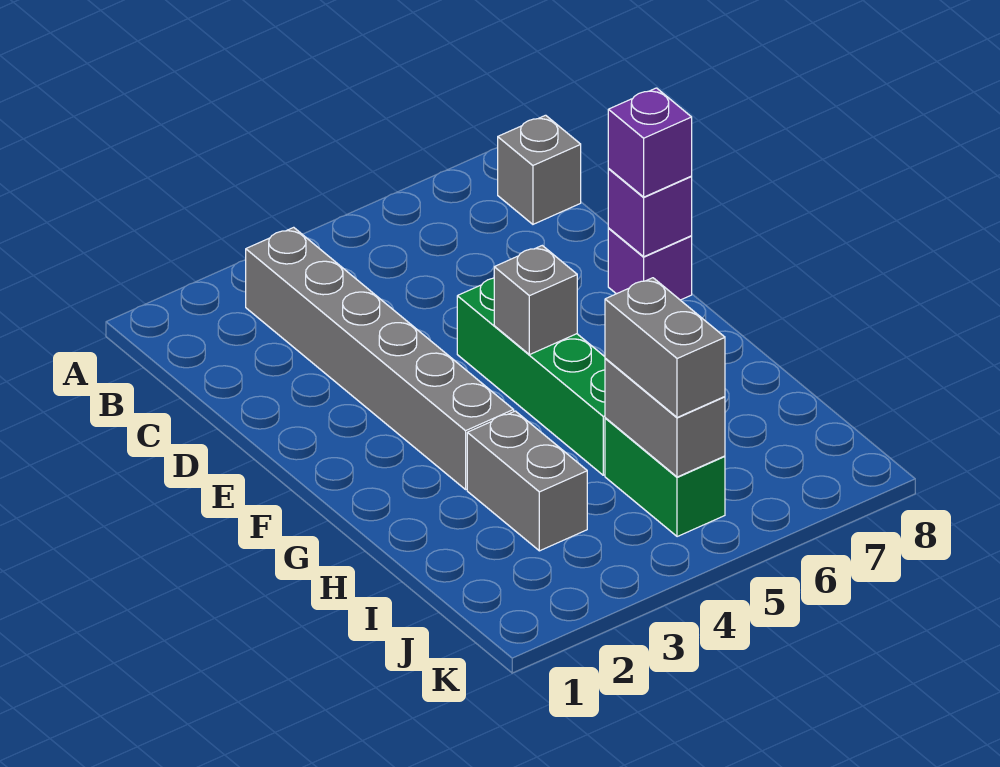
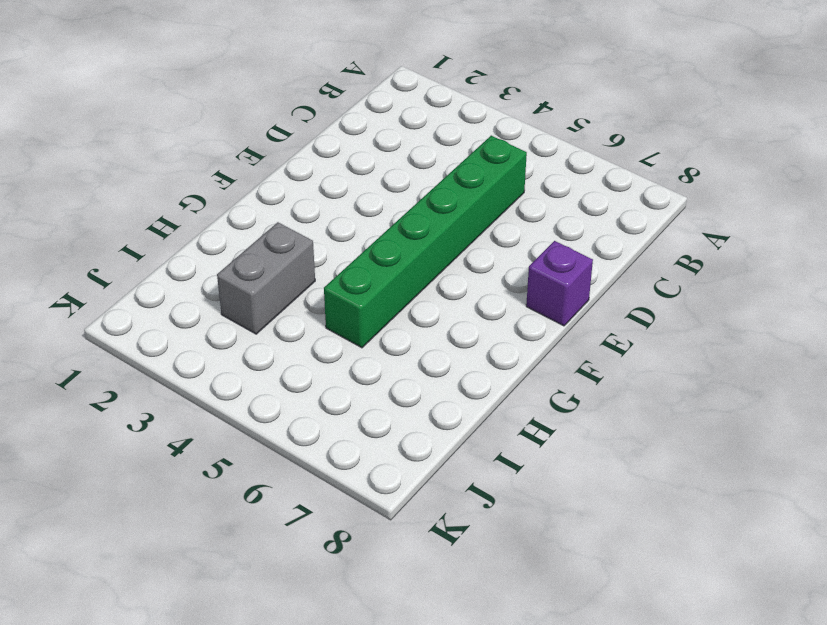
green brick C5:H5 level 1 -> green brick E5:H5 level 1
none -> grey brick B3:G3 level 1
none -> grey brick B8 level 1

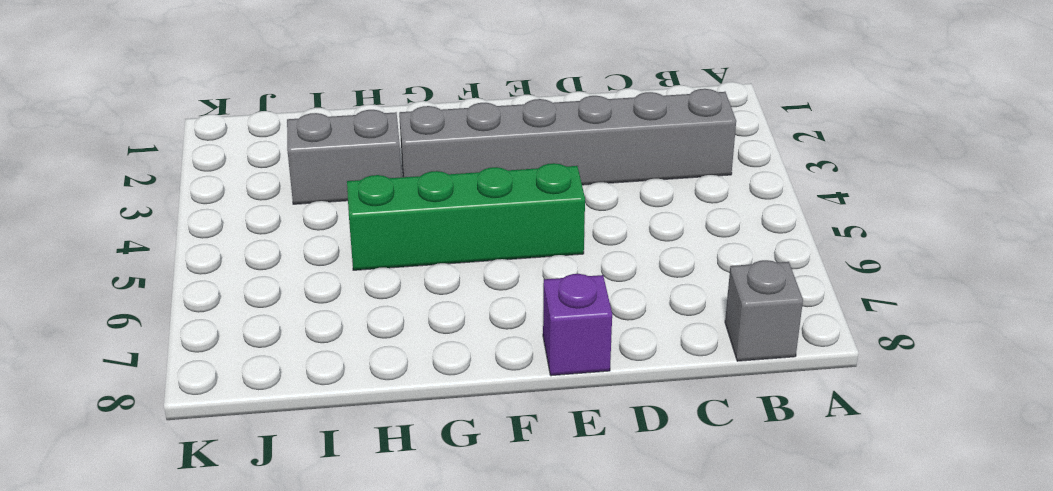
none -> green brick I5:J5 level 1
none -> purple brick E8 level 2

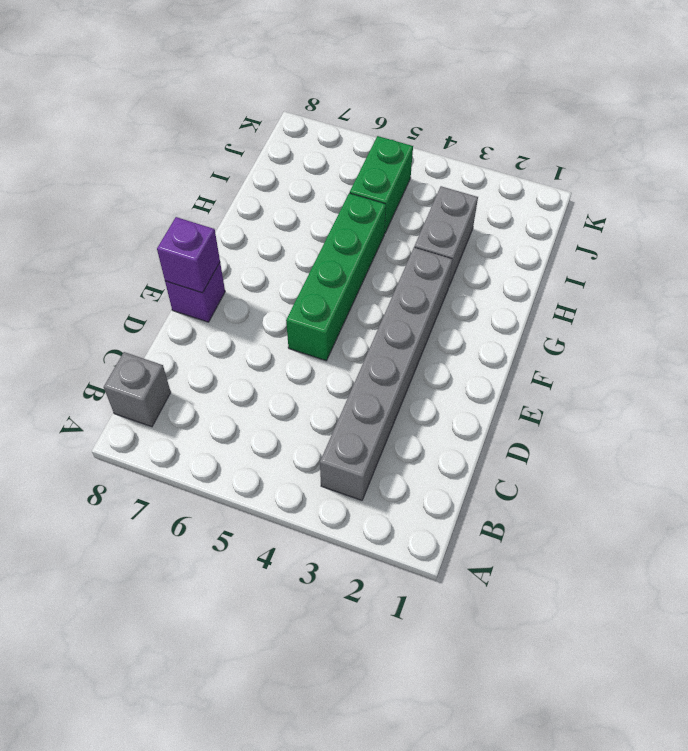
none -> grey brick F5 level 2
none -> grey brick I5:J5 level 2

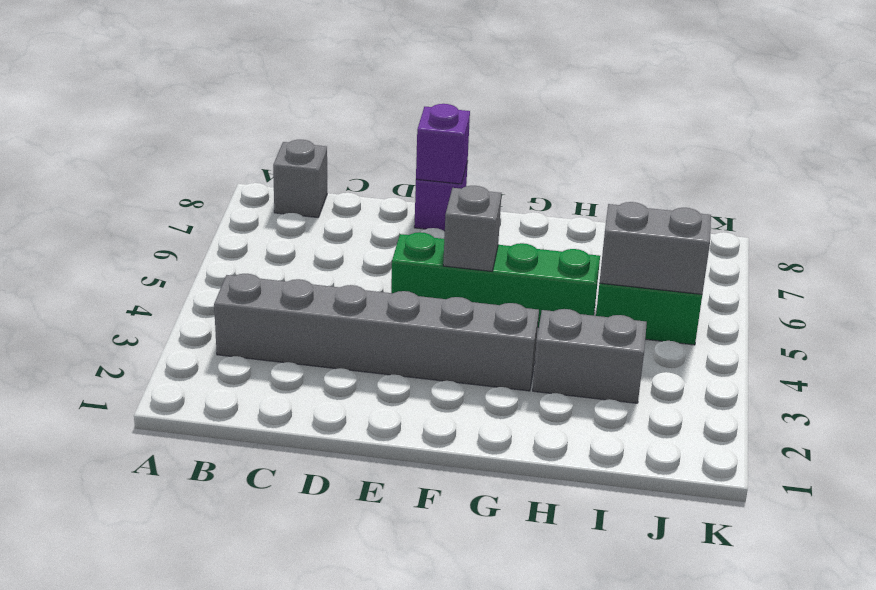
none -> purple brick E8 level 3
none -> grey brick I5:J5 level 3

